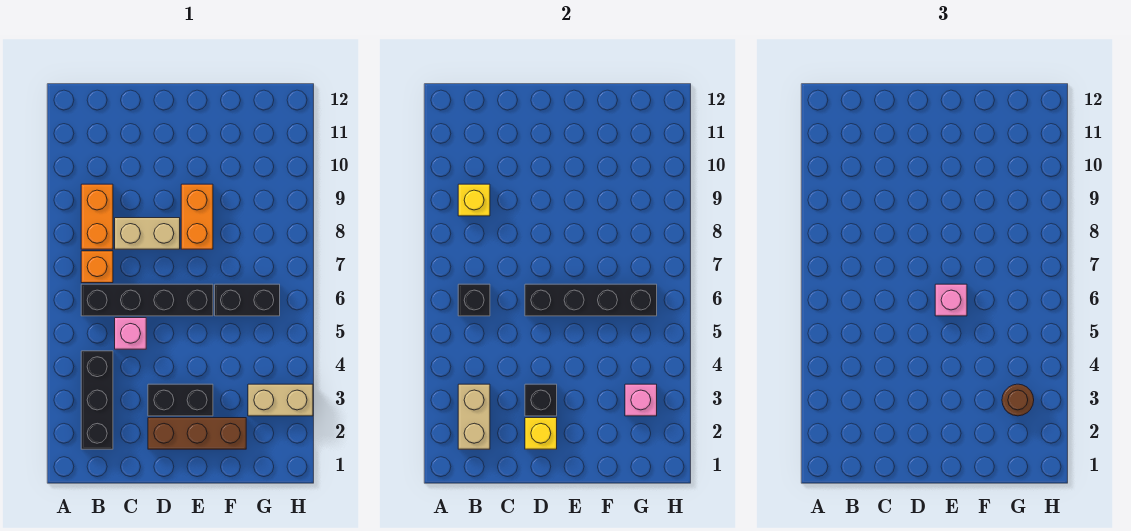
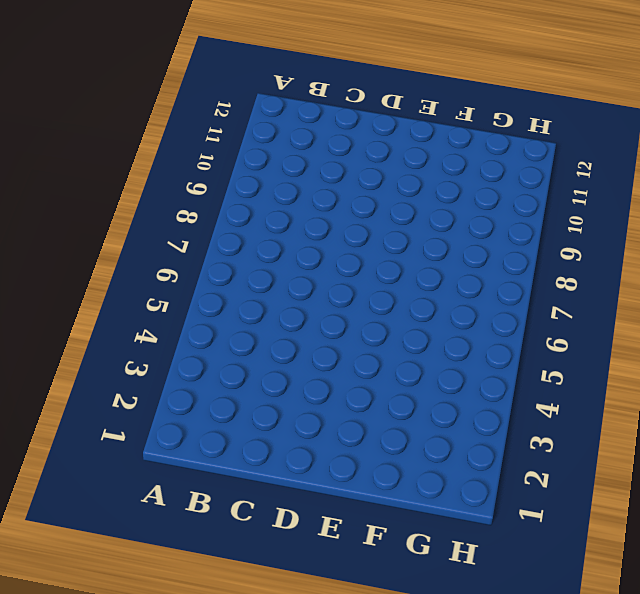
none -> black brick B2:B4 level 1
none -> black brick B6:E6 level 1
none -> orange brick B7 level 1

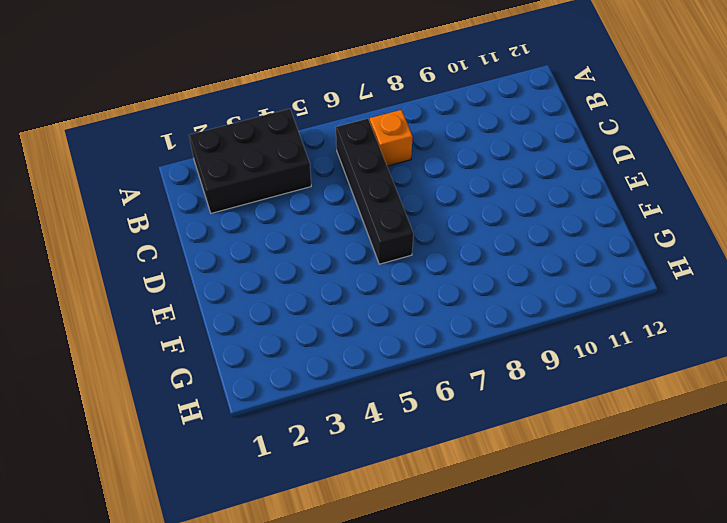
black brick A2:B4 level 1 -> black brick B2:B4 level 1
none -> orange brick B8:B9 level 1
none -> pink brick C5 level 1
none -> tan brick C8:D8 level 1

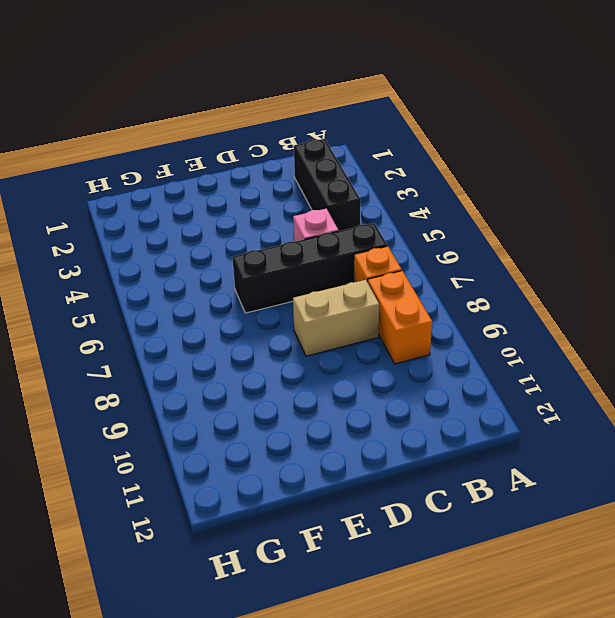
none -> brown brick D2:F2 level 1
none -> black brick D3:E3 level 1
none -> orange brick E8:E9 level 1

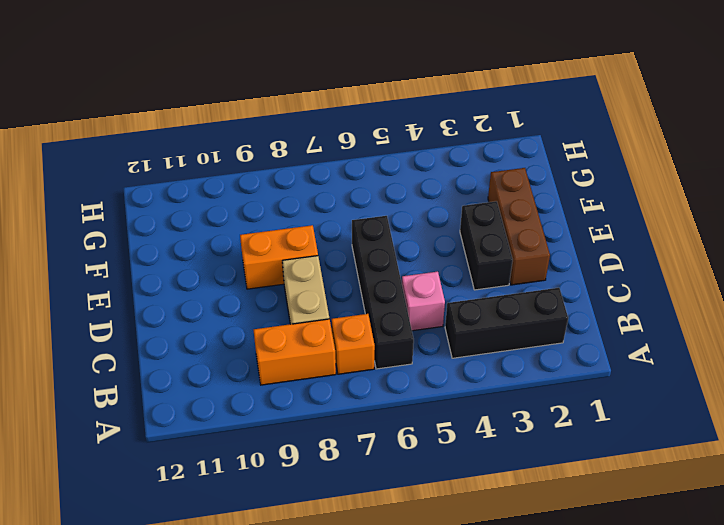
none -> black brick F6:G6 level 1
none -> tan brick G3:H3 level 1
none -> tan brick B2:B3 level 2

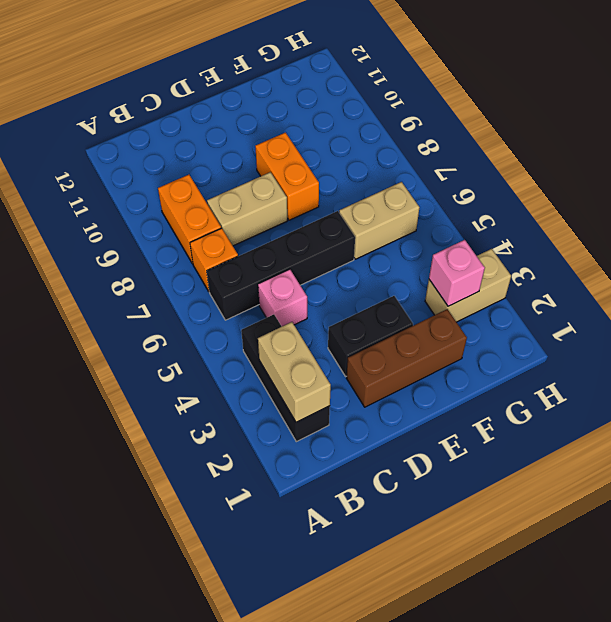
tan brick F6:G6 level 1 -> black brick F6:G6 level 1
none -> black brick B6 level 2
none -> yellow brick B9 level 2
none -> yellow brick D2 level 2

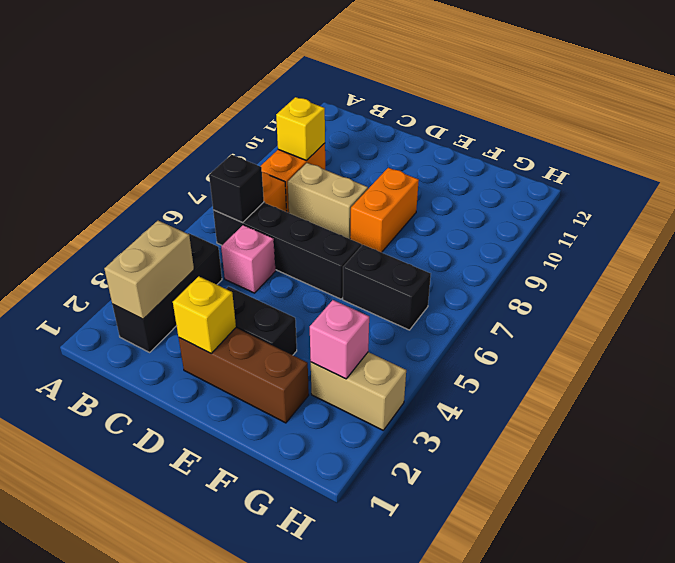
none -> black brick D3 level 2
none -> black brick D6:G6 level 2
none -> pink brick E6 level 3

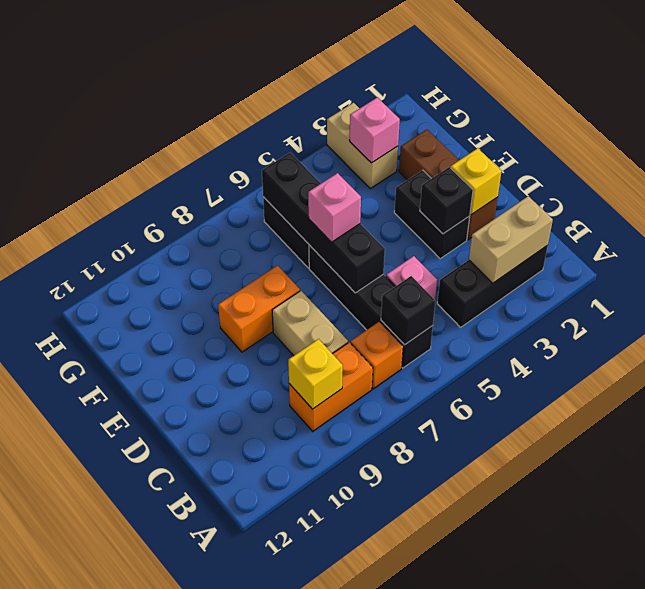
none -> brown round brick G3 level 3

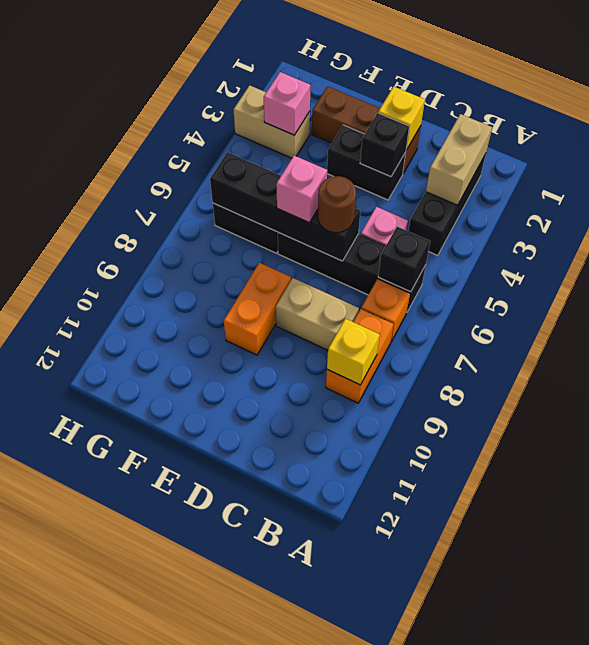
brown round brick D6 level 3 -> brown round brick G3 level 3

